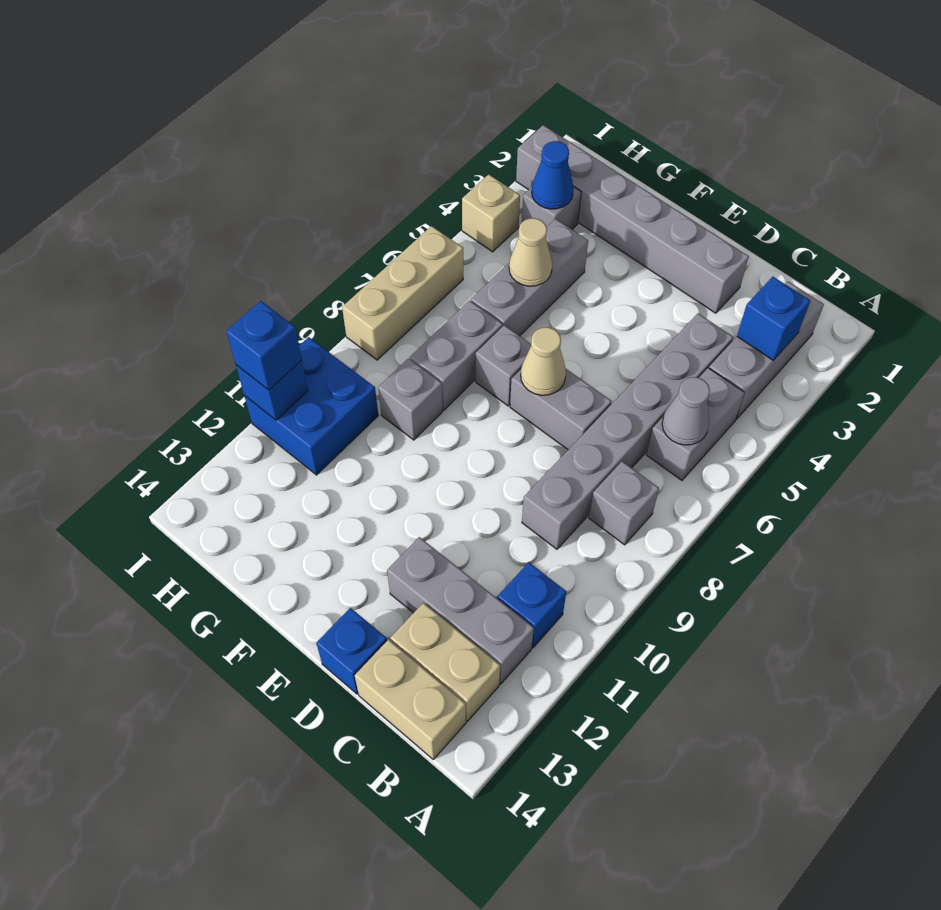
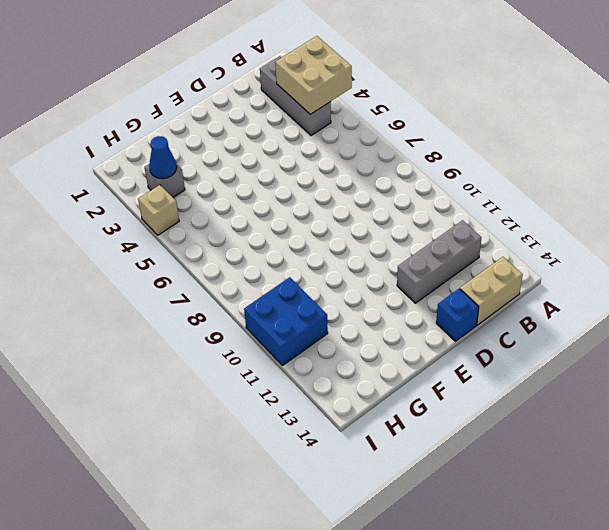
tan brick A3:B4 level 2 -> blue brick B3 level 2
none -> grey brick B5:B6 level 1
none -> grey brick B8 level 1
none -> blue brick B11 level 1

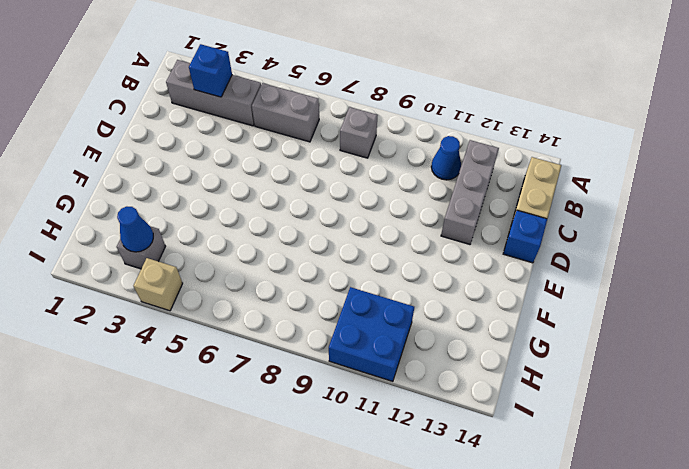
blue cone B11 level 1 -> blue brick B11 level 1
none -> tan brick B13:C13 level 1
none -> grey brick C4:C9 level 1
none -> grey brick D2:I2 level 1

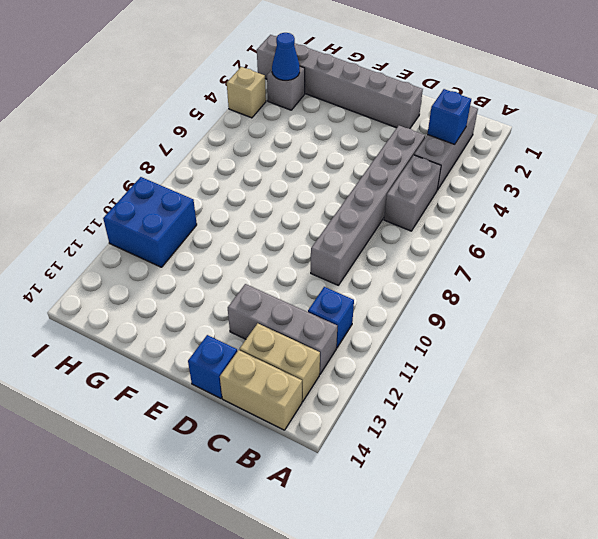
none -> grey brick B8 level 1
none -> grey brick D7:E7 level 1
none -> grey brick F7 level 1

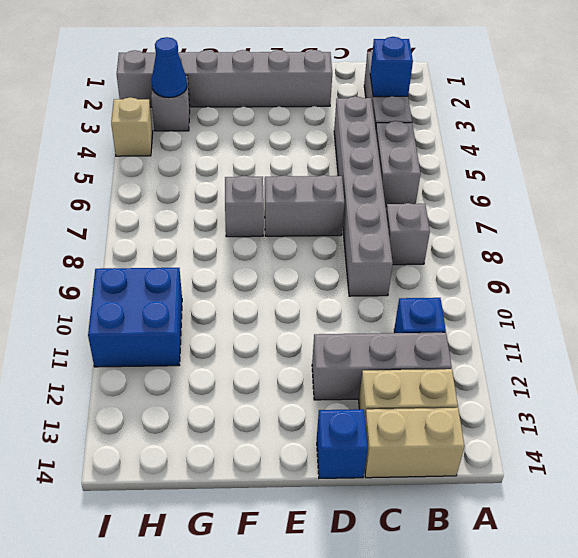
none -> grey brick G4:G6 level 1
none -> grey brick G7:G8 level 1
none -> grey brick G9 level 1

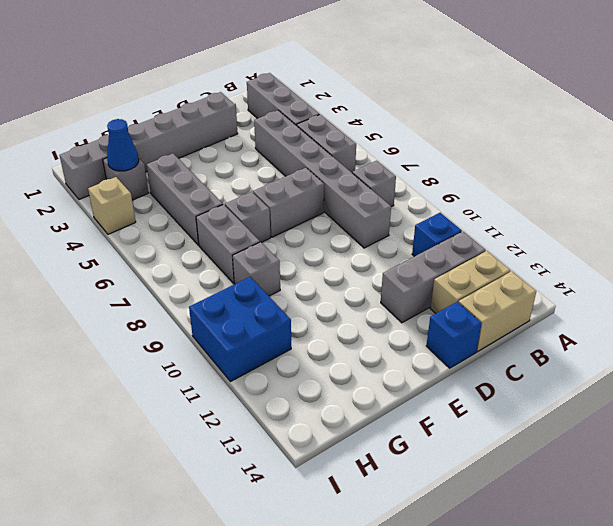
none -> tan brick I6:I8 level 1
none -> blue brick B3 level 2
none -> grey cone B6 level 2

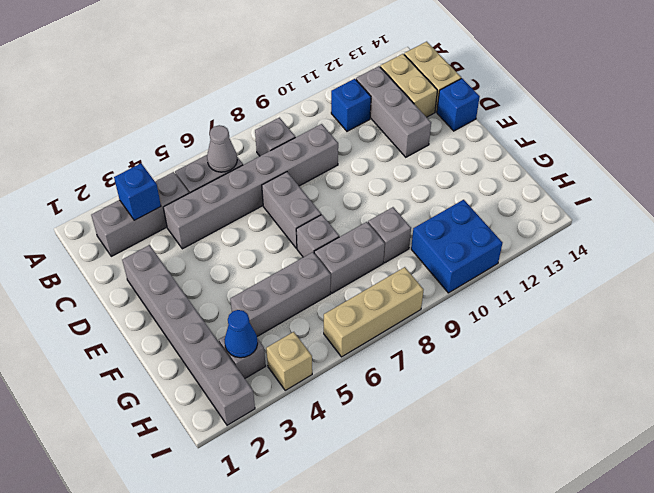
none -> tan cone E7 level 2
none -> tan cone G5 level 2
none -> blue brick I11 level 2

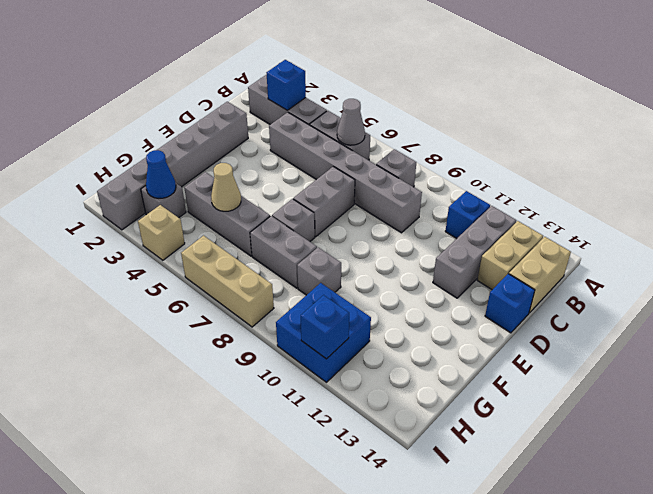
none -> tan cone E7 level 2
none -> blue brick I11 level 3

